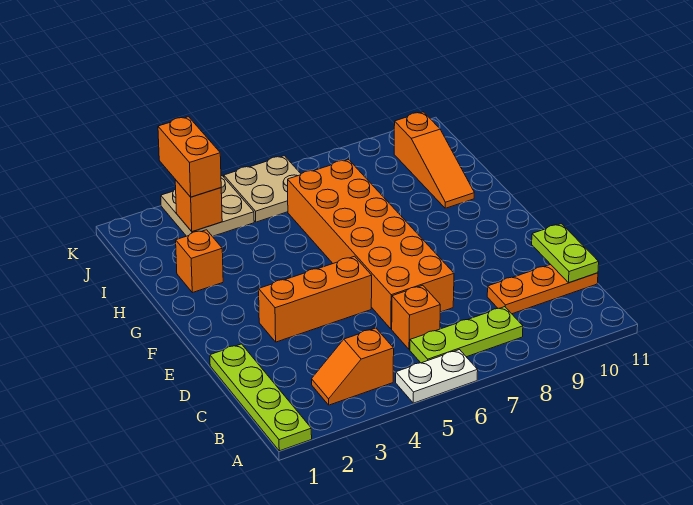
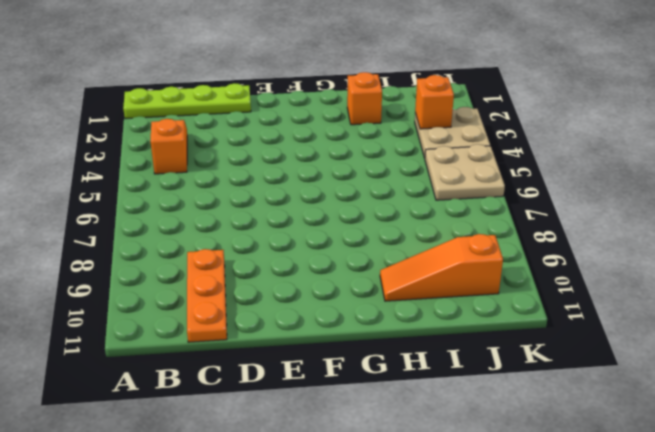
none -> white plate A5:A6 level 1
none -> lime plate B6:B8 level 1
none -> orange brick C6 level 1

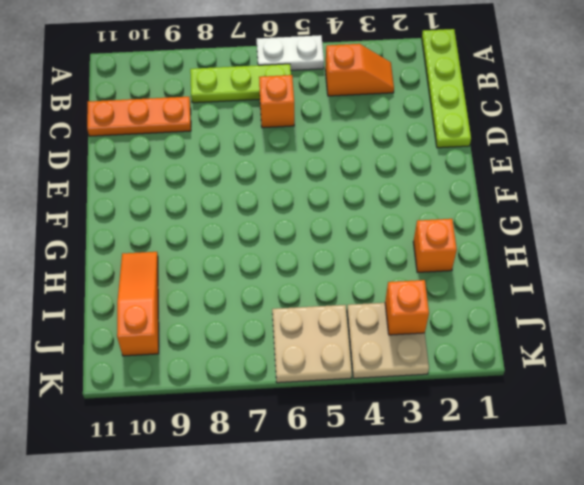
none -> orange brick D6:I7 level 1
none -> orange brick E3:E5 level 1
none -> lime plate C11:D11 level 2

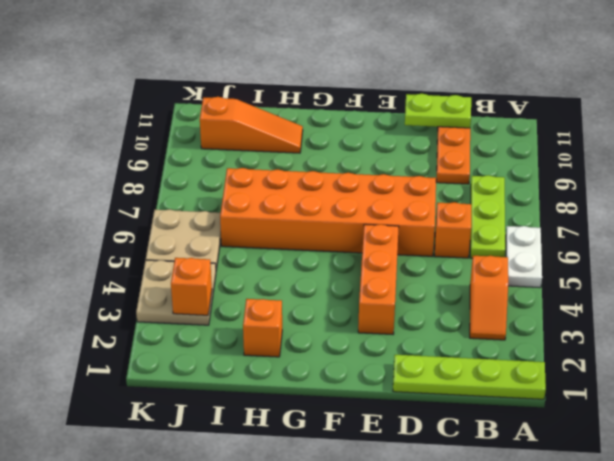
none -> orange brick J3:K3 level 3

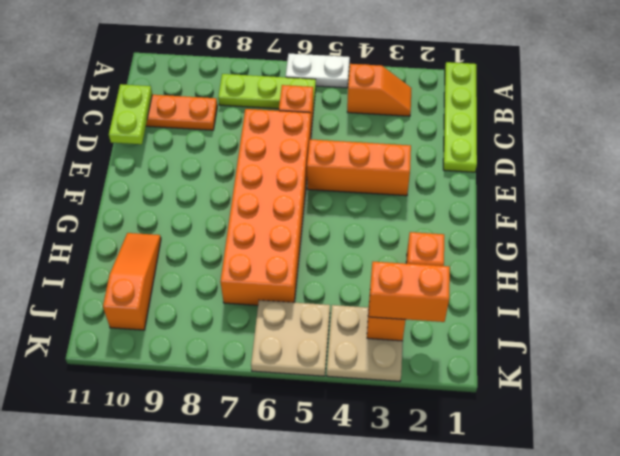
orange brick J2:J3 level 3 -> orange brick J3:K3 level 3

